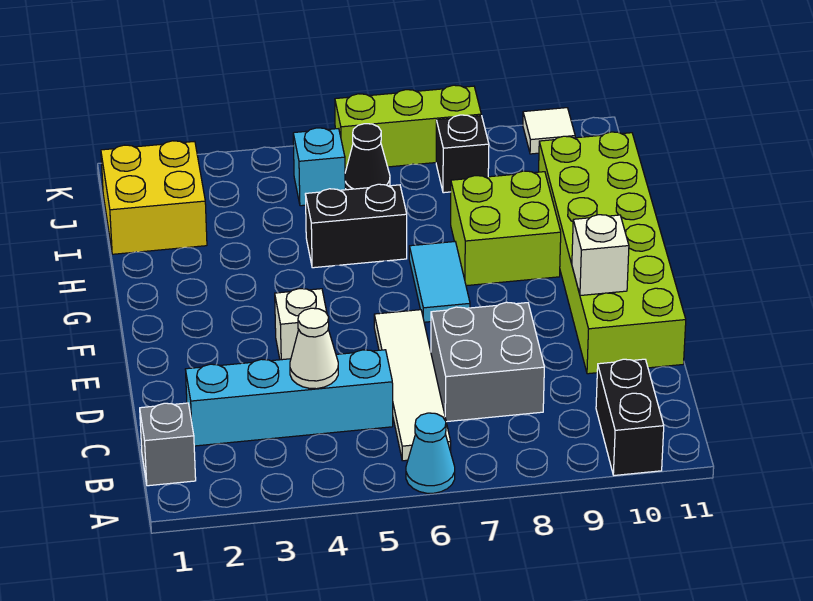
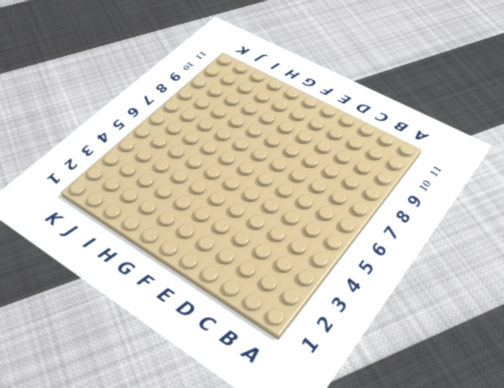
none -> cyan cone A6 level 1
none -> black brick A10:B10 level 1
none -> grey brick B1 level 1

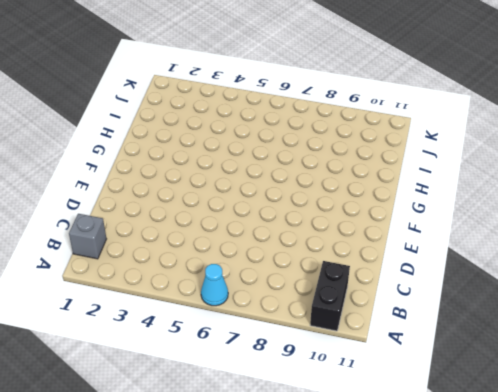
none -> white tile B6:E6 level 1
none -> cyan brick C2:C5 level 1
none -> grey brick C7:D8 level 1

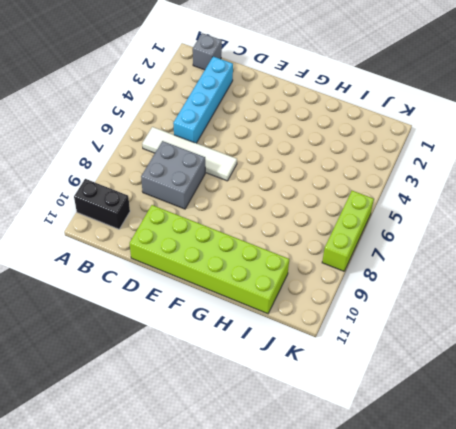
none -> cyan cone A6 level 1
none -> white brick E4 level 1
none -> cyan tile F7:G7 level 1

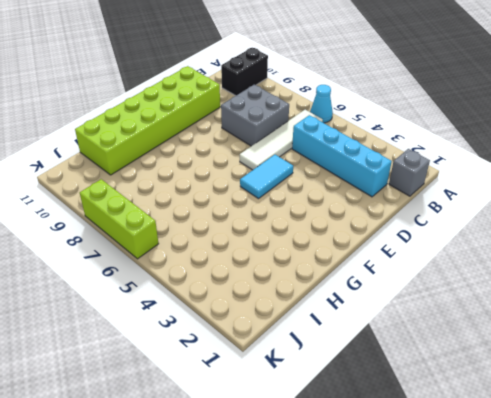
cyan tile E5:F5 level 1 -> cyan tile F7:G7 level 1
none -> white brick E4 level 1
none -> lime brick G8:H9 level 1
none -> black brick H5:H6 level 1

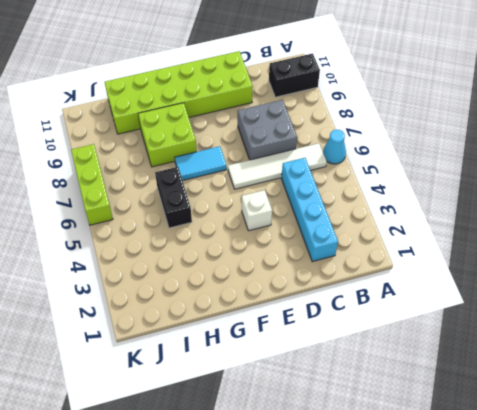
none -> grey brick B1 level 1
none -> yellow brick I1:J2 level 1
none -> cyan brick J5 level 1

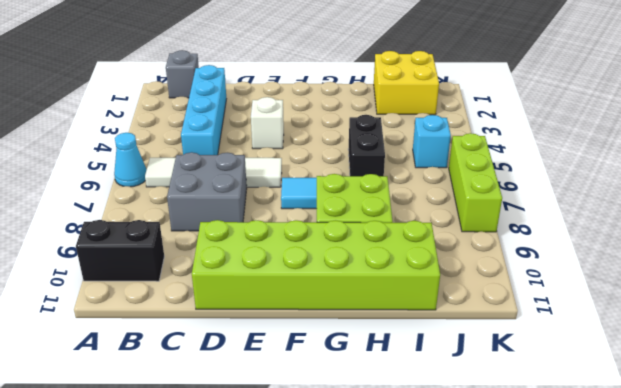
none -> black cone J6 level 1
none -> black brick J8 level 1
none -> white tile K10 level 1

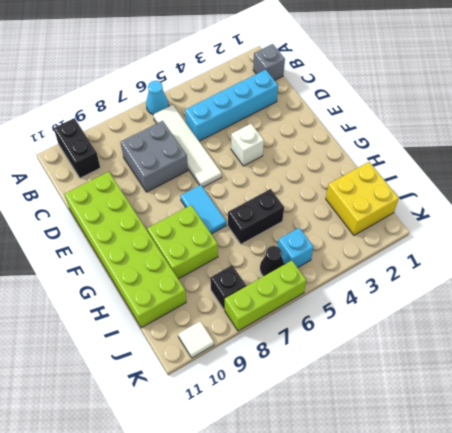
none -> white cone C4 level 2
none -> white brick E10 level 2

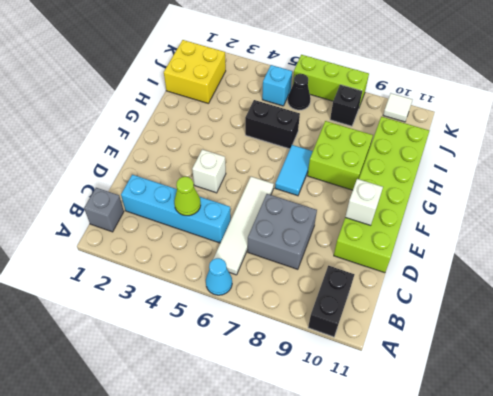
lime cone C4 level 2 -> white cone C4 level 2

